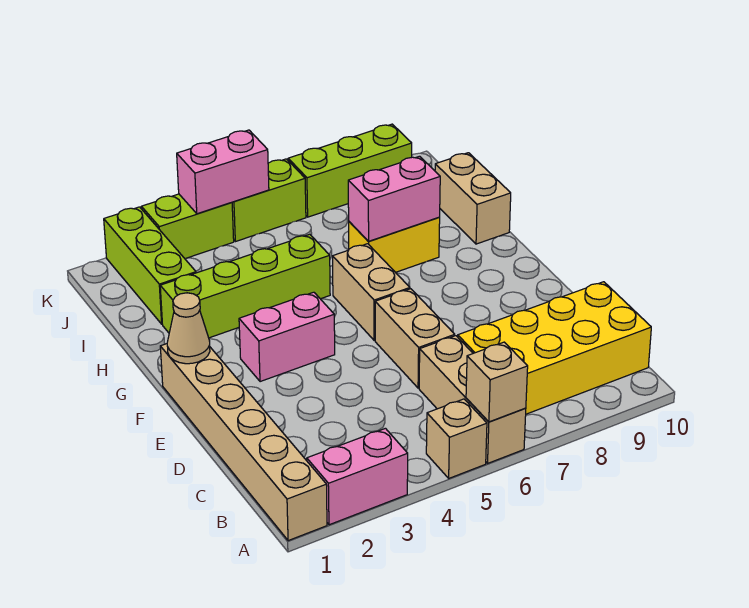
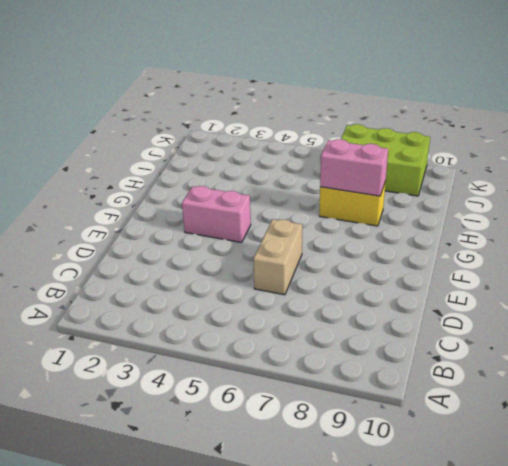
lime brick J7:K9 level 1 -> lime brick K7:K9 level 1
none -> tan brick A1:F1 level 1
none -> pink brick A2:A3 level 1
none -> tan brick A5 level 1

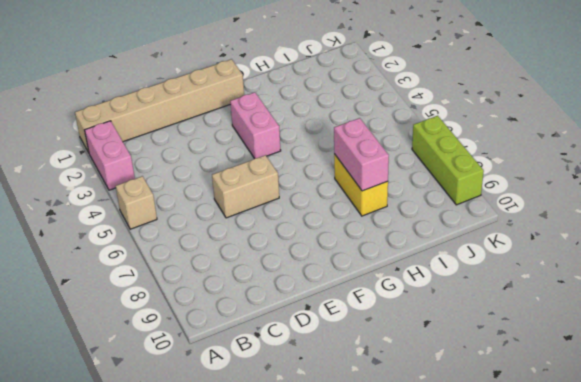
none -> tan brick A6:C6 level 1
none -> yellow brick B7:C10 level 1
none -> tan brick F6:G6 level 1

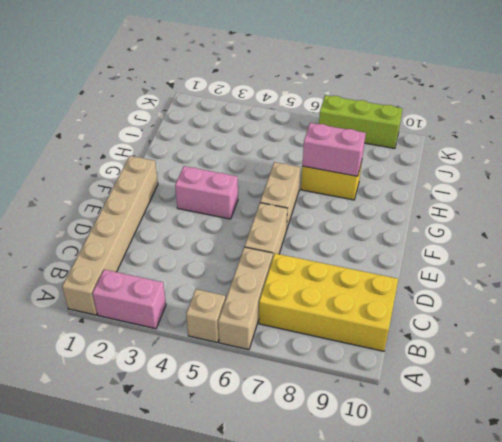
none -> lime brick H2:H5 level 1
none -> tan brick H10:I10 level 1
none -> lime brick I2:K2 level 1

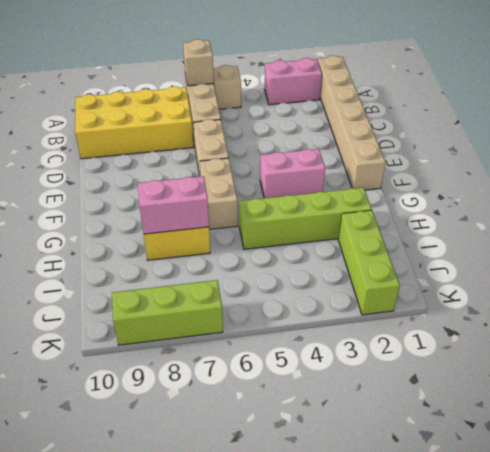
none -> tan brick H10:I10 level 1
none -> lime brick K3:K4 level 1
none -> lime brick K5:K6 level 1

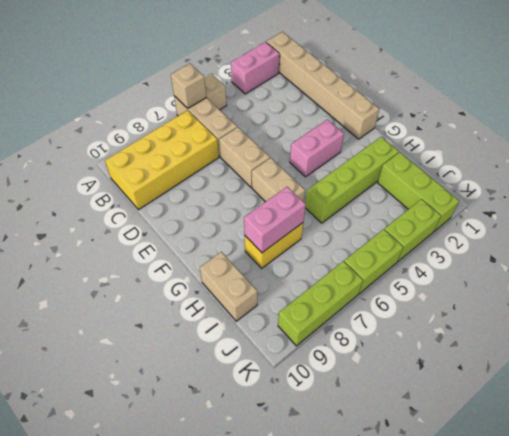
none -> tan cone F1 level 2
none -> pink brick K4:K5 level 2

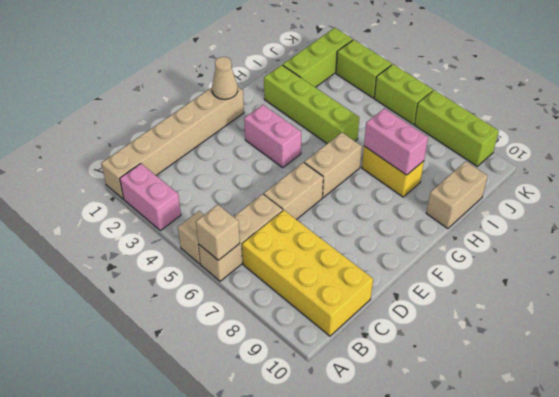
none -> pink brick K4:K5 level 2

